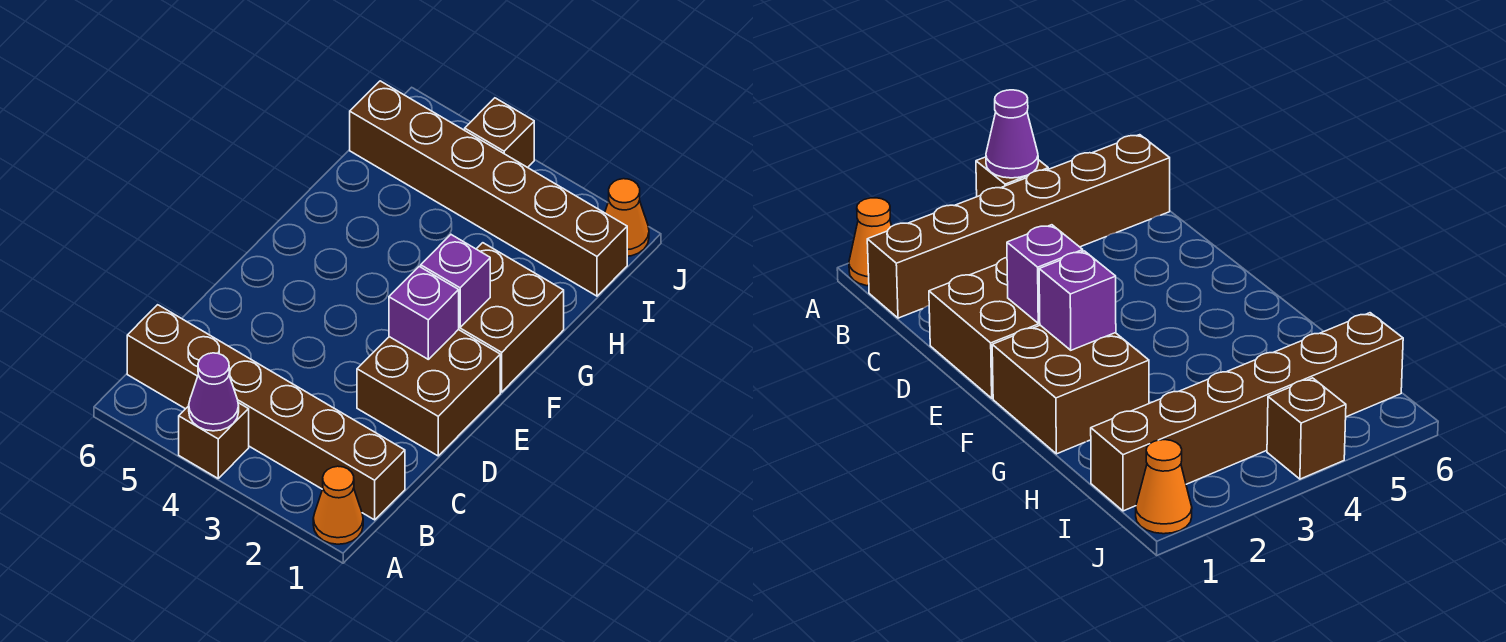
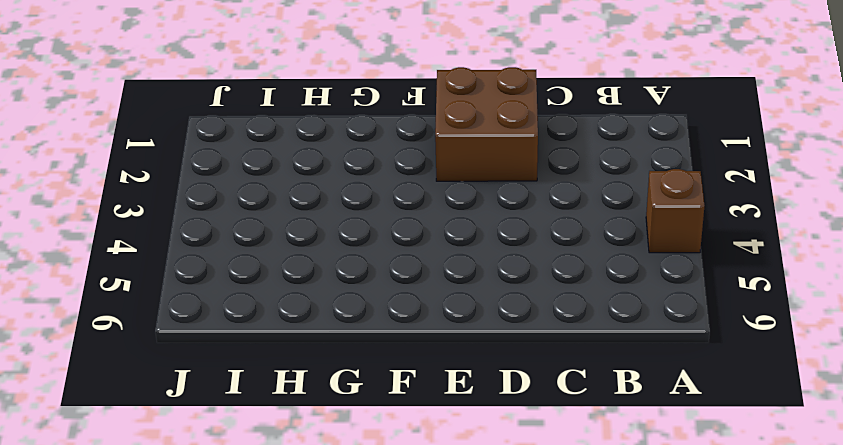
none -> orange cone A1 level 1
none -> brown brick B1:B6 level 1

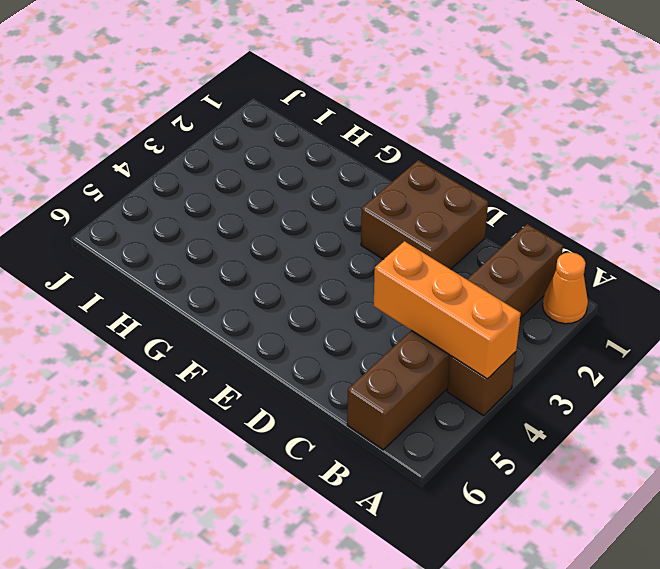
orange brick A4:C4 level 2 -> purple cone A4 level 2
none -> brown brick F1:G2 level 1
none -> brown brick I1:I6 level 1

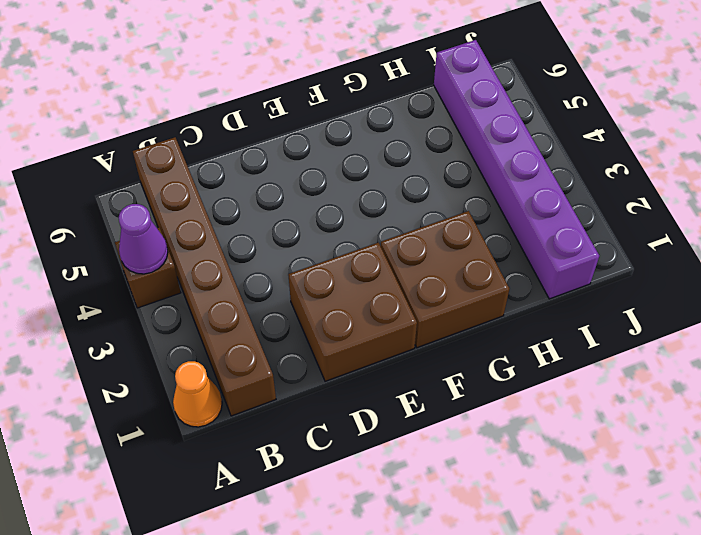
purple brick I1:I6 level 1 -> brown brick I1:I6 level 1
none -> orange cone J1 level 1
none -> brown brick J4 level 1

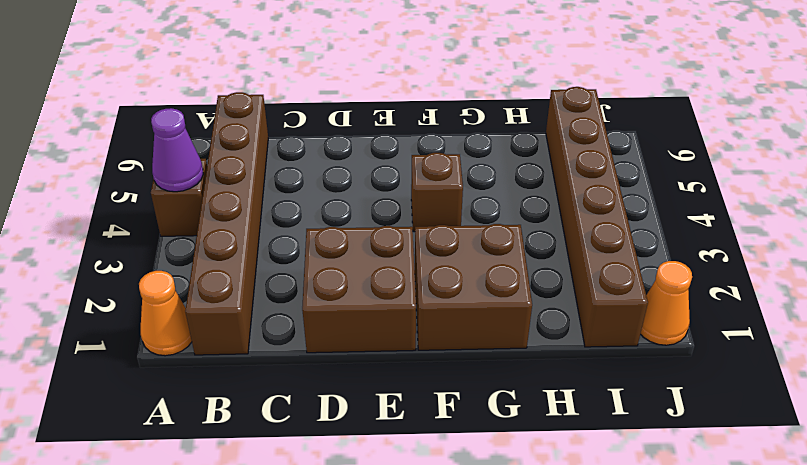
brown brick F4 level 1 -> brown brick J4 level 1
none -> purple brick E2 level 2
none -> purple brick F2 level 2

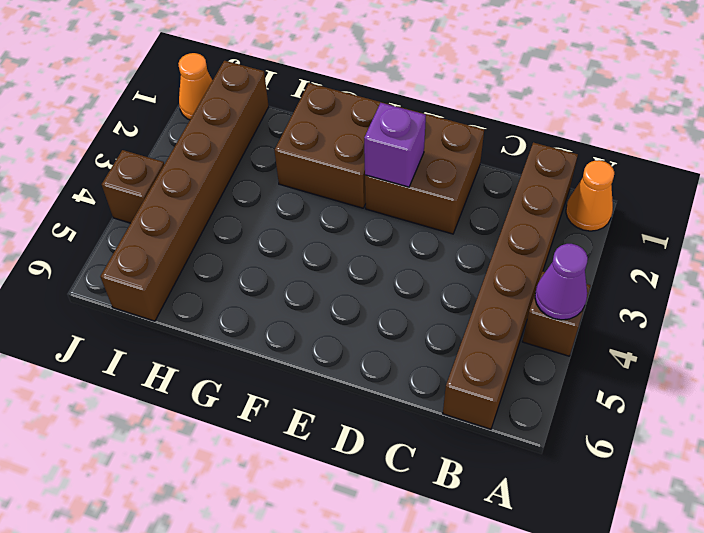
none -> purple brick F2 level 2

